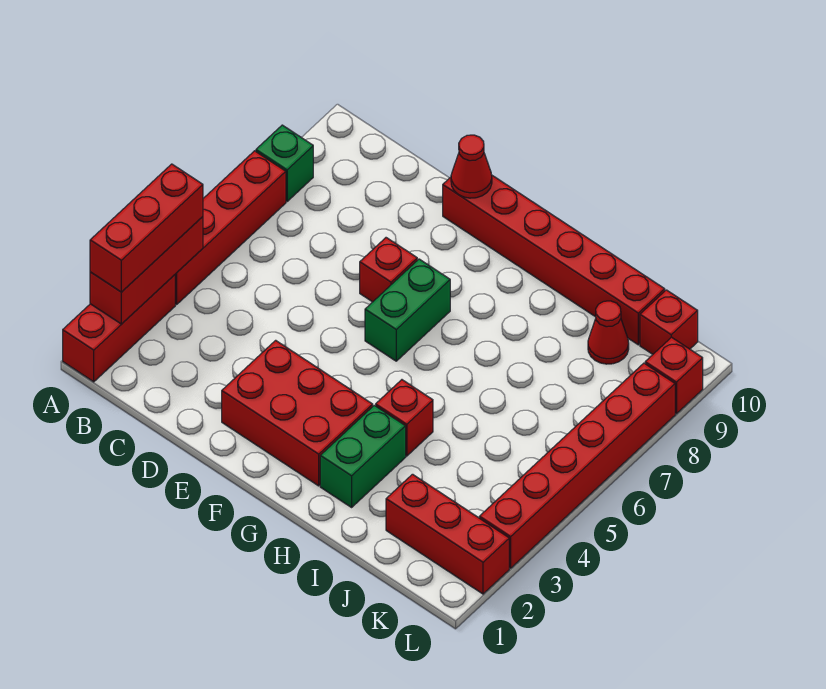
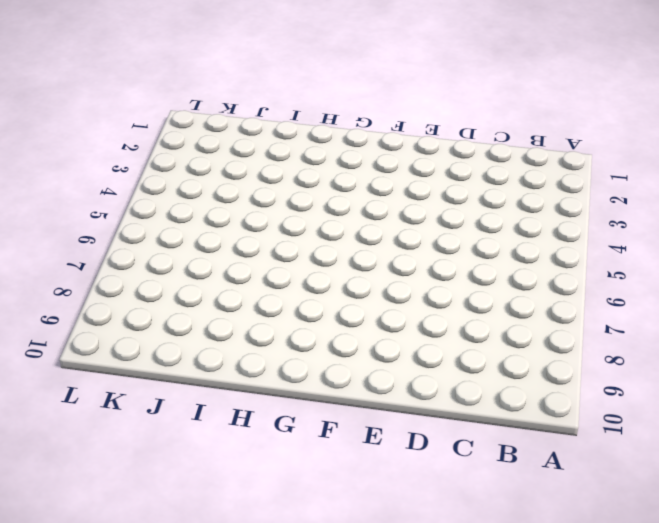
none -> red brick A1:A3 level 1
none -> red brick A4:A7 level 1
none -> green brick A8 level 1

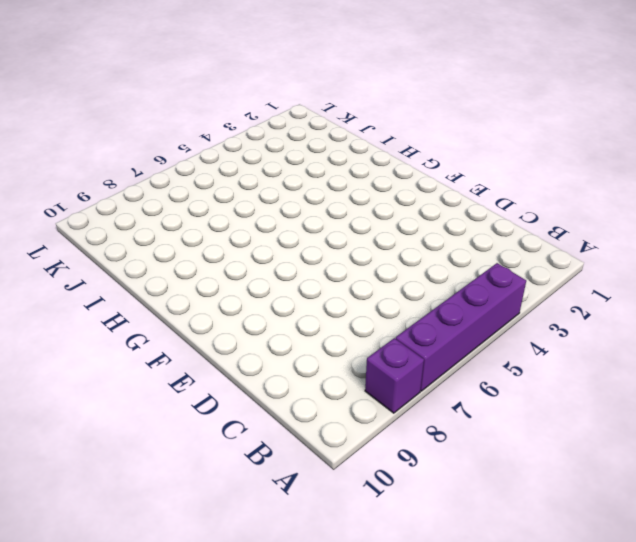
purple brick A4:A7 level 1 -> red brick A4:A7 level 1
purple brick A8 level 1 -> green brick A8 level 1
none -> red brick A1:A3 level 1
none -> red brick E2:G3 level 1
none -> red brick E7 level 1

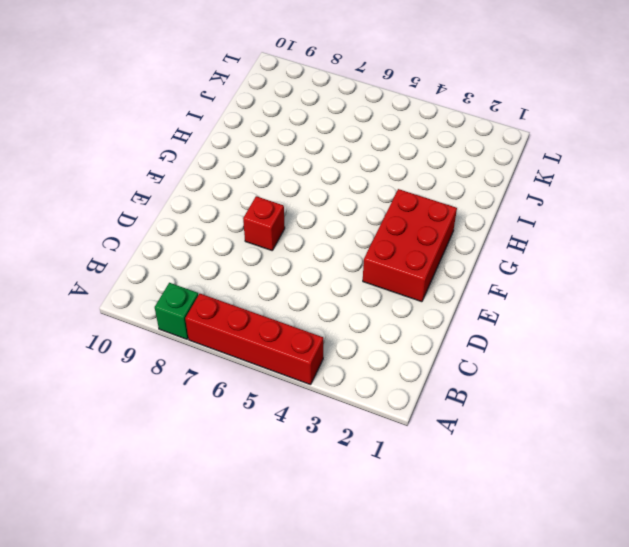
none -> red brick A1:A3 level 1
none -> red brick E10:J10 level 1
none -> green brick F6:F7 level 1

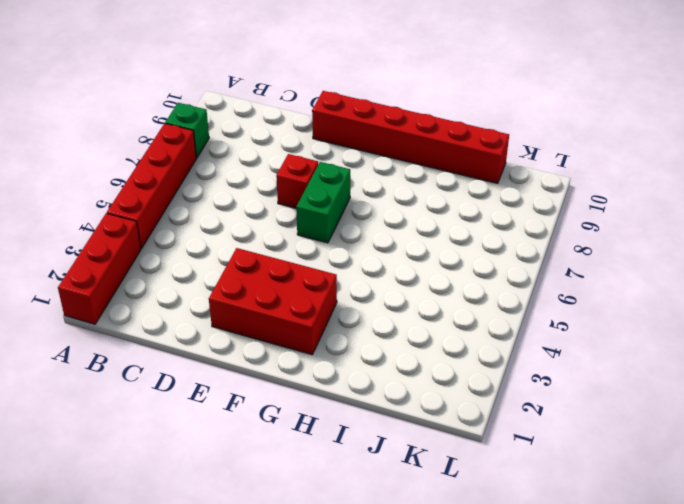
none -> green brick H2:H3 level 1
none -> red brick H4 level 1
none -> red brick J2:L2 level 1

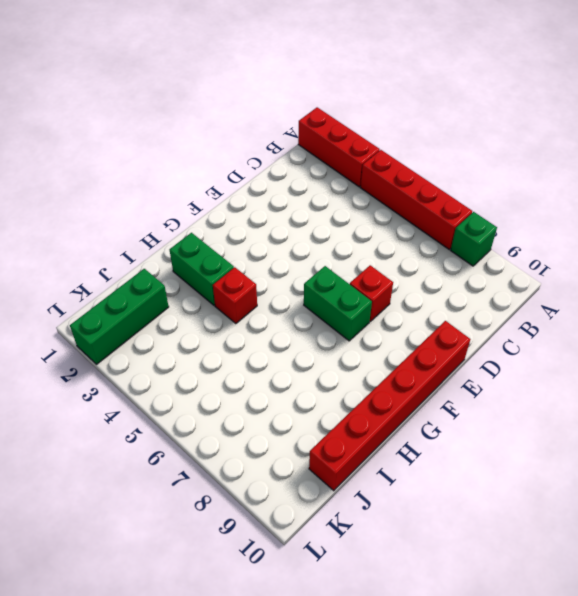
green brick J2:L2 level 1 -> red brick J2:L2 level 1
none -> red brick E2:G3 level 1
none -> red cone J9 level 1
none -> red brick K10 level 1

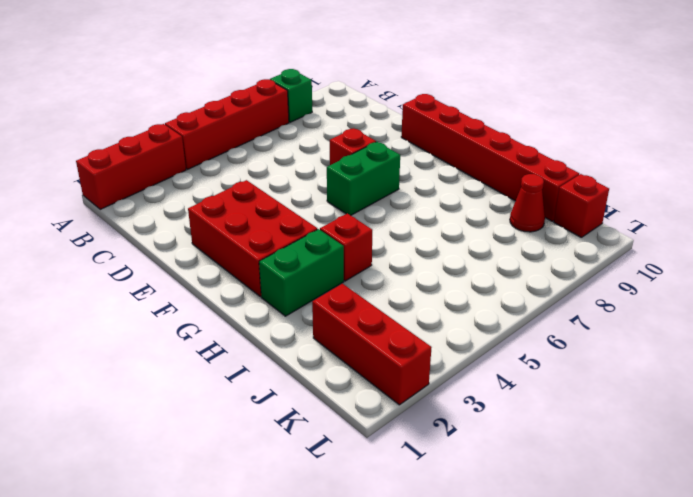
none -> red brick L3:L8 level 1
none -> red brick L9 level 1
none -> red brick A2:A4 level 2

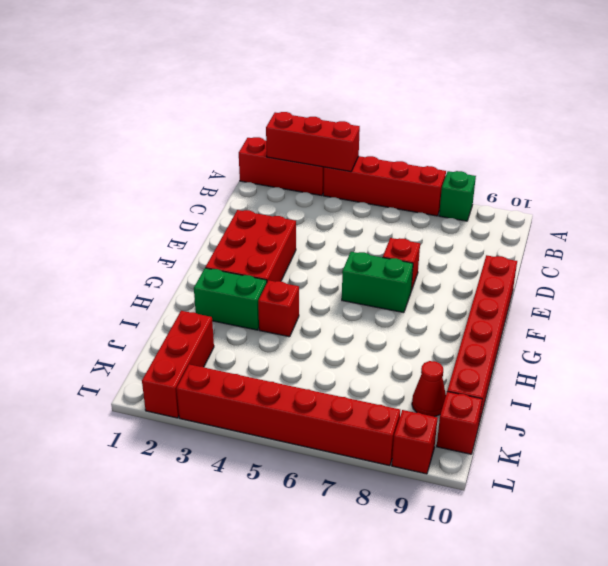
none -> red cone E10 level 2
none -> red brick A2:A4 level 3

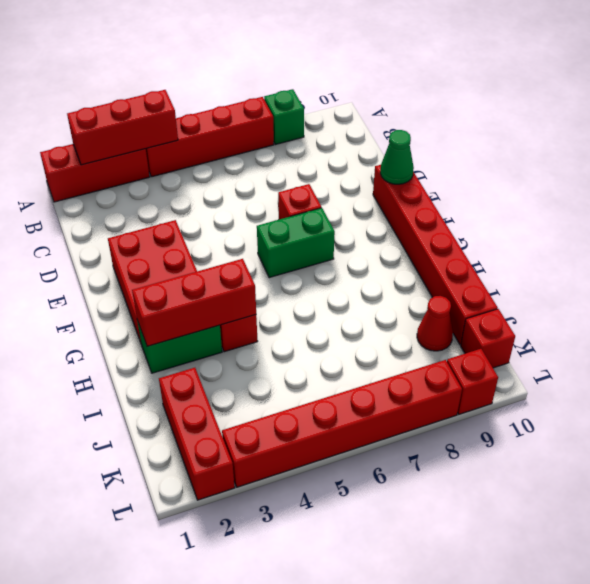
green cone E10 level 2 -> red cone E10 level 2
red brick H2:H4 level 2 -> red brick A2:A4 level 3

